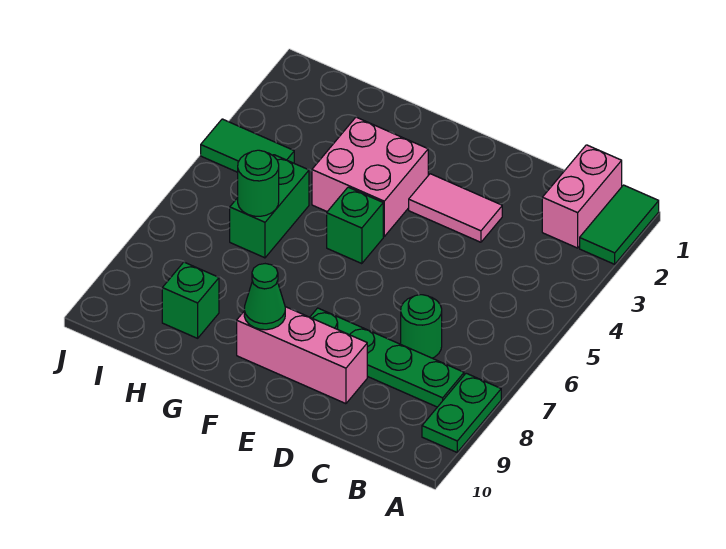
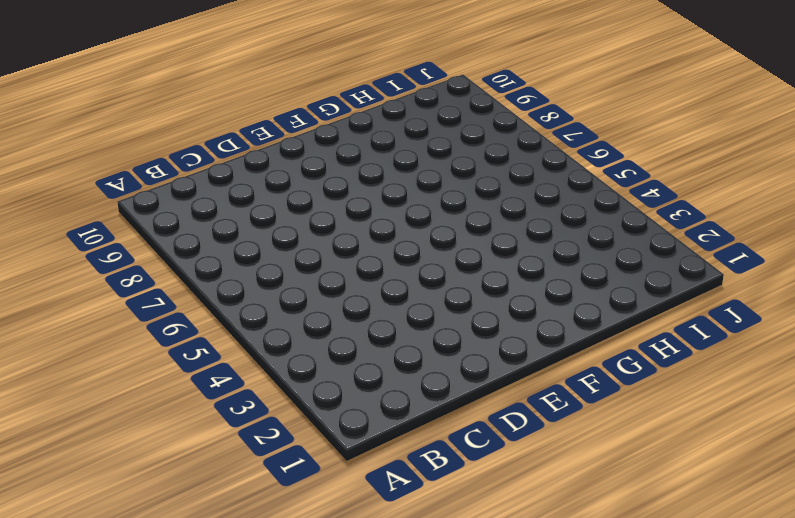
none -> green tile A1:A2 level 1
none -> green plate A8:A9 level 1
none -> pink brick B1:B2 level 1

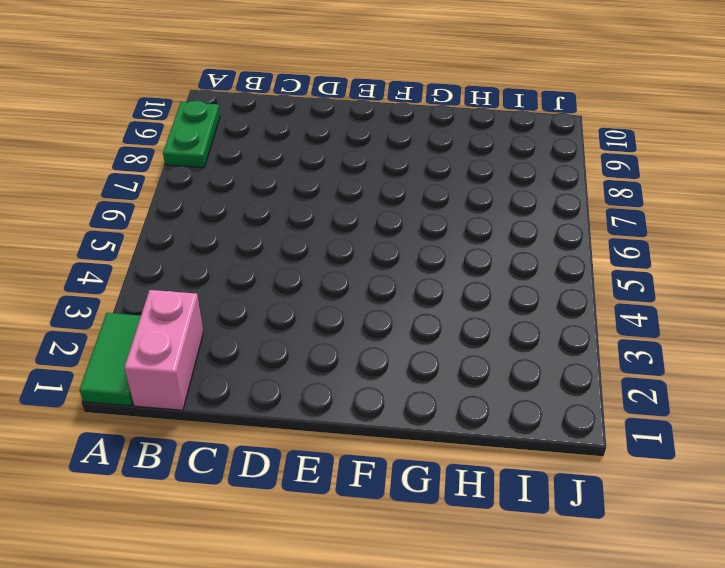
none -> green plate B8:E8 level 1
none -> green round brick C7 level 1
none -> pink tile D3:E3 level 1

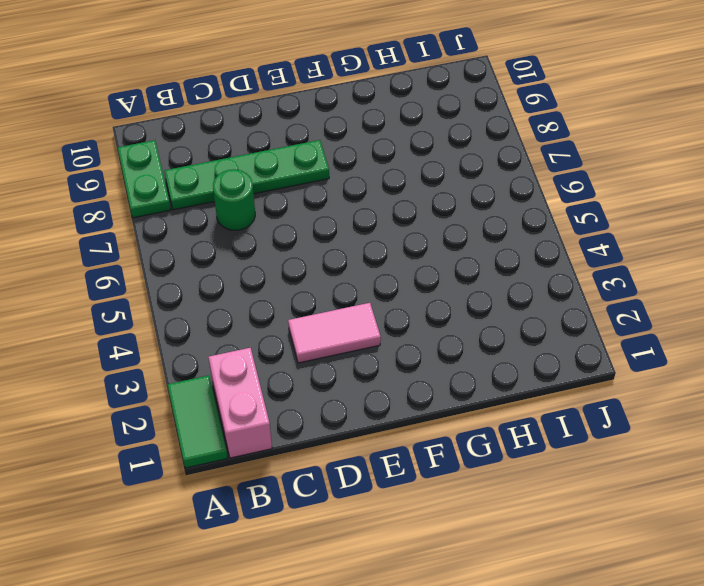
none -> pink brick D9:F9 level 1
none -> pink brick F3:G4 level 1
none -> green brick F5 level 1

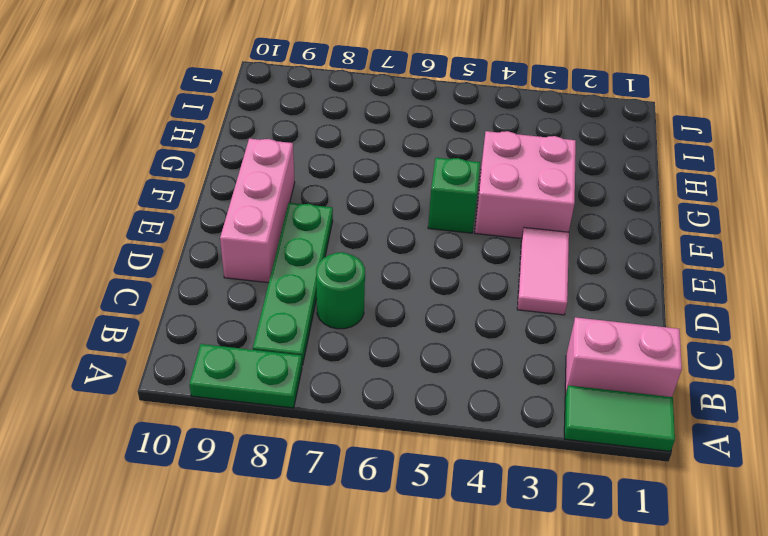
none -> green brick H5:H6 level 1
none -> green brick H9 level 1
none -> green tile I4:J4 level 1

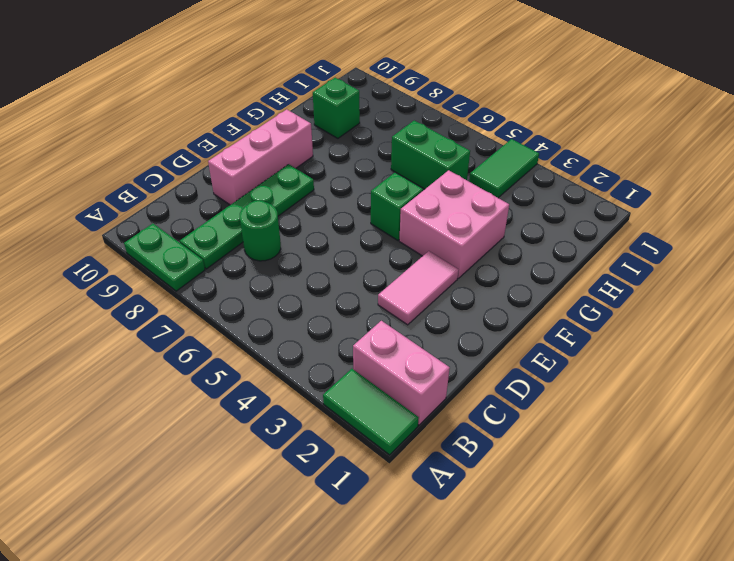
none -> green cone F9 level 2
none -> green round brick H6 level 2

